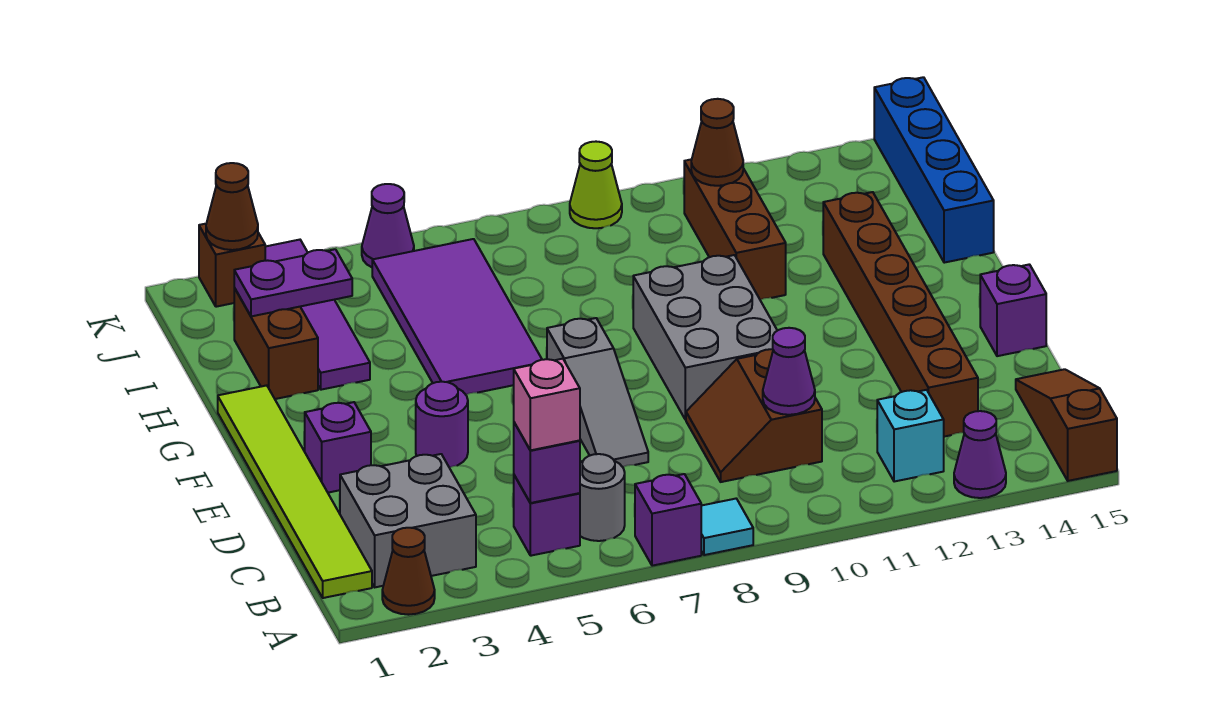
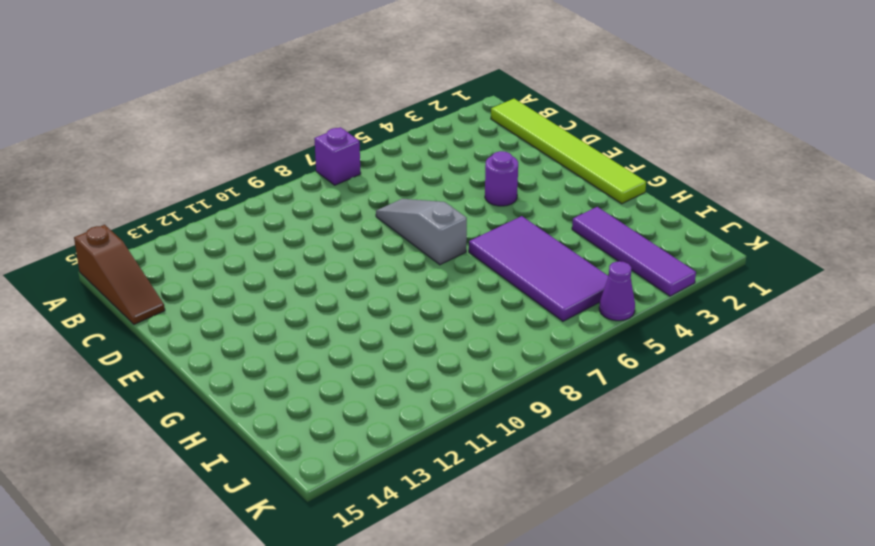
none -> brown cone A2 level 1
none -> cyan tile A8 level 1
none -> purple cone A13 level 1
none -> grey brick B2:C3 level 1

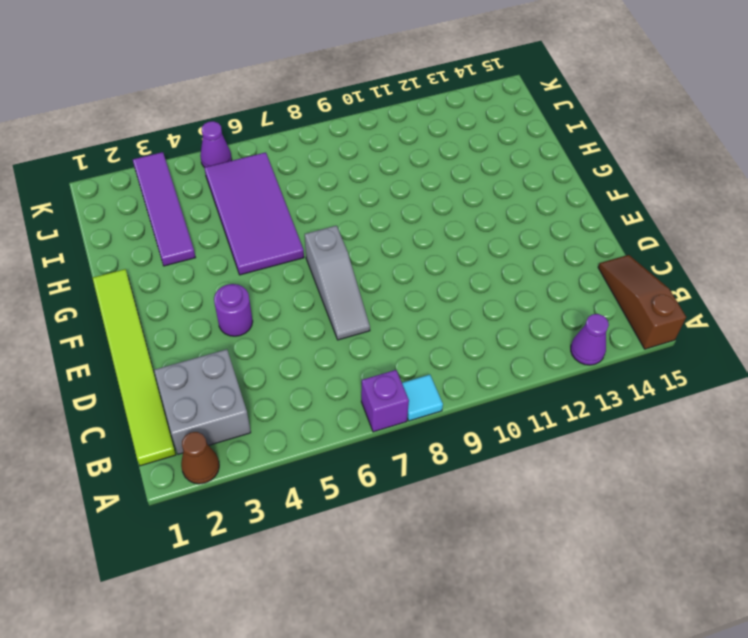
none -> purple brick B5 level 1
none -> grey round brick B6 level 1
none -> cyan brick B12 level 1
none -> brown slope C9:D10 level 1 top 10

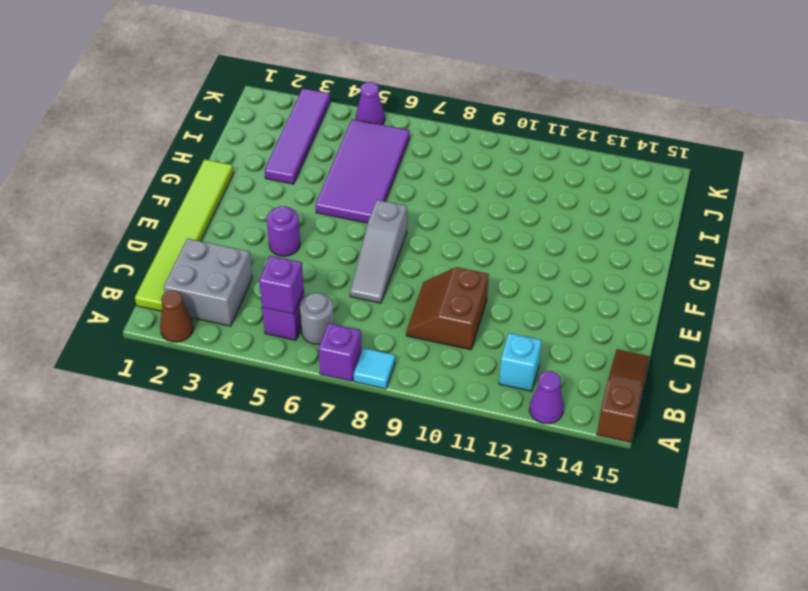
none -> brown brick C13:H13 level 1
none -> purple brick E2 level 1
none -> grey brick E9:G10 level 1
none -> purple brick E15 level 1

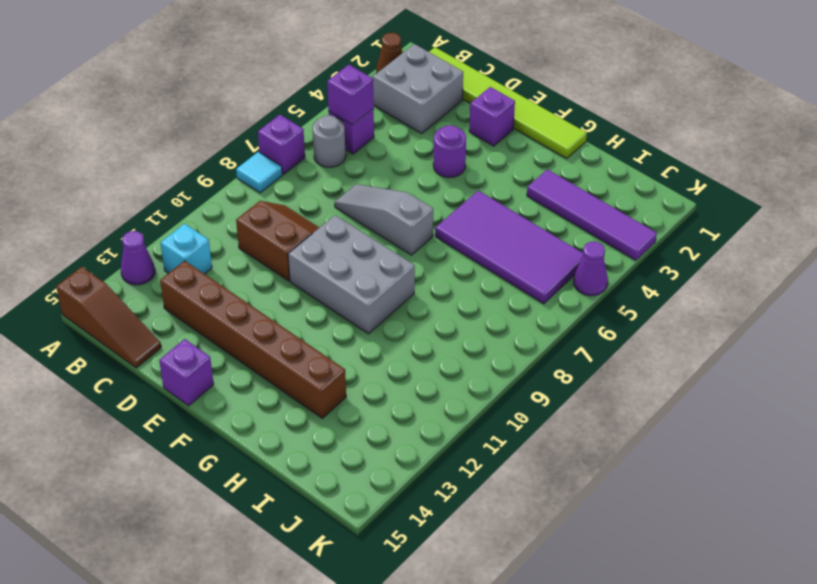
none -> brown brick H2:I2 level 1
none -> brown brick H11:J11 level 1
none -> blue brick H15:K15 level 1
none -> brown brick K2 level 1

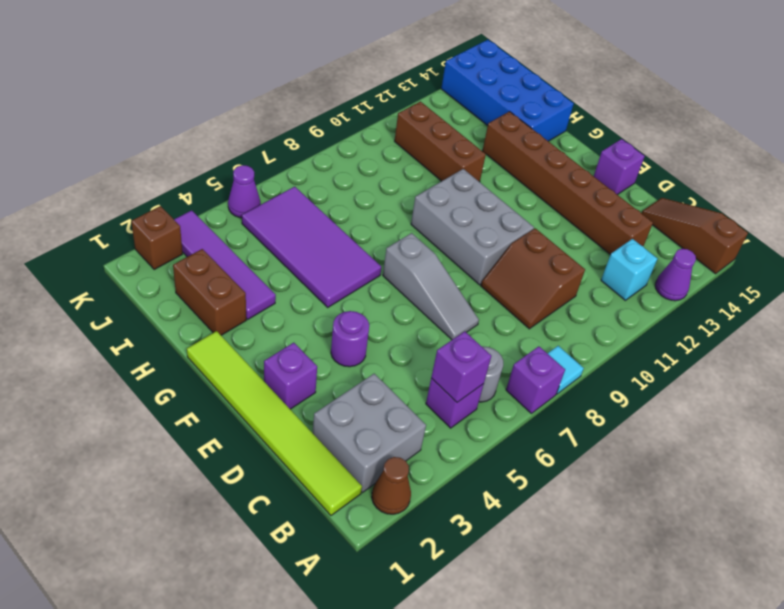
blue brick H14:K15 level 1 -> blue brick H15:K15 level 1
none -> lime cone K9 level 1
none -> purple cone C10 level 2
none -> purple plate I2:I3 level 2
none -> brown cone J11 level 2

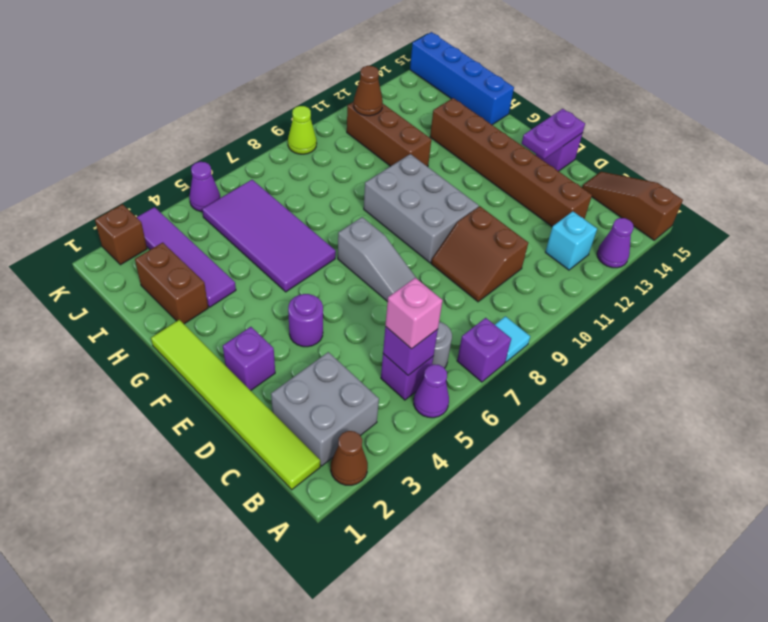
purple cone A5 level 1 -> purple cone C10 level 2
purple plate E14:E15 level 2 -> purple plate I2:I3 level 2
none -> brown cone K2 level 2

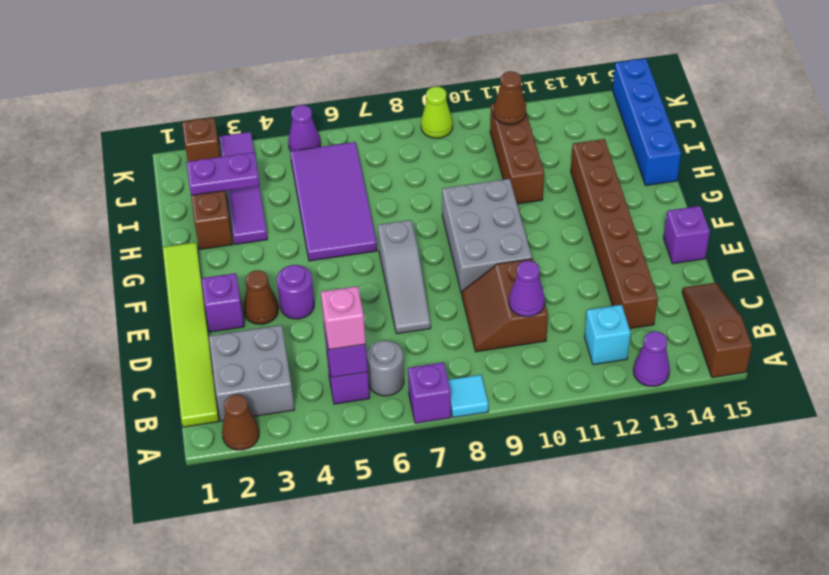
brown cone E3 level 1 -> brown cone K2 level 2

